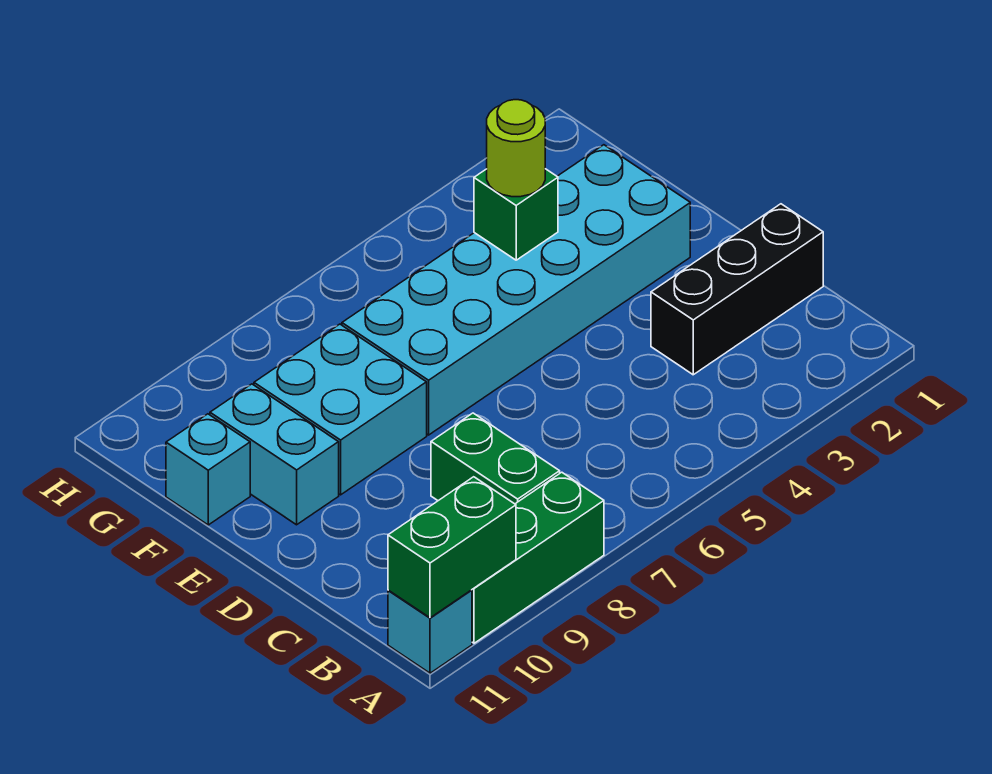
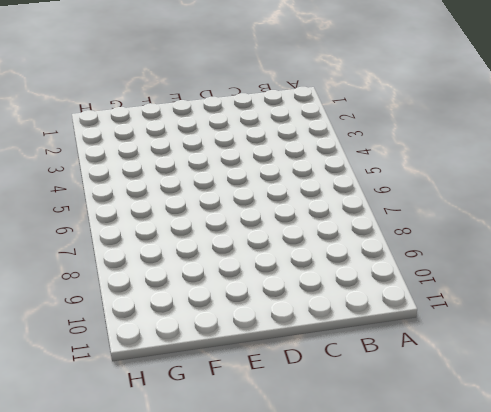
none -> green brick A8:A10 level 1
none -> cyan brick A11 level 1

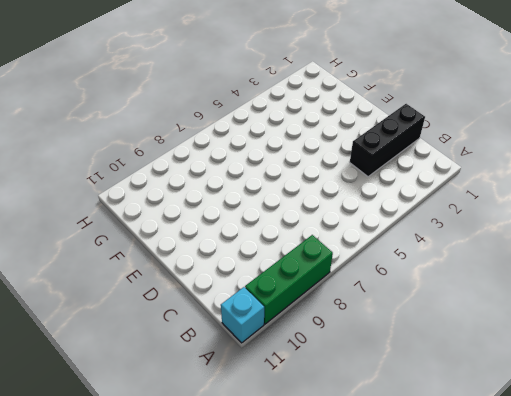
none -> green brick B8:C8 level 1
none -> cyan brick E2:F7 level 1

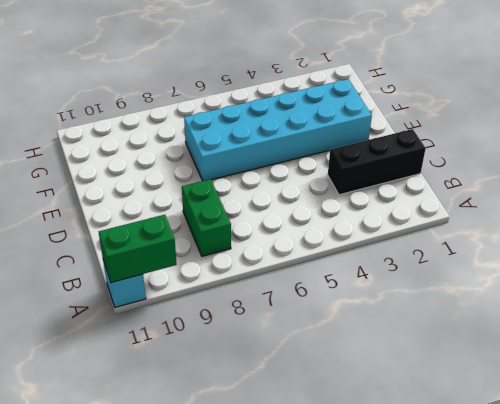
none -> green brick A8:A10 level 1
none -> cyan brick E8:F9 level 1

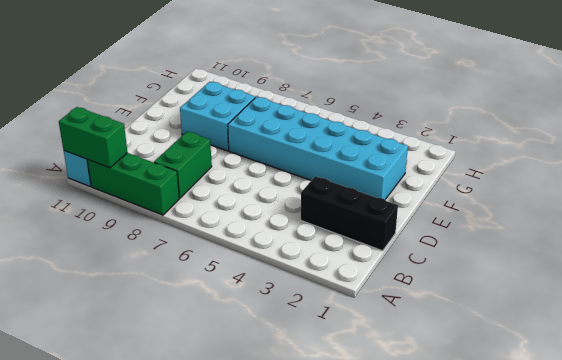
none -> cyan brick E10:F10 level 1
none -> cyan brick F11 level 1

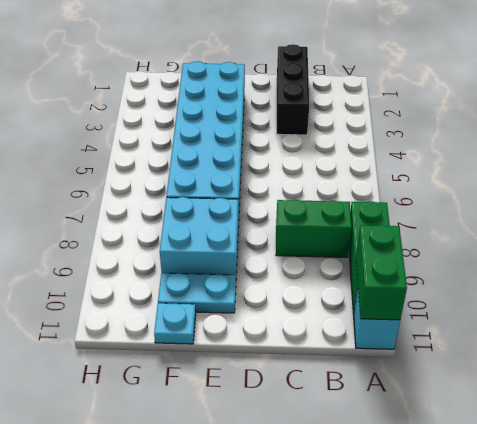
cyan plate E10:F10 level 1 -> cyan brick E10:F10 level 1
cyan plate F11 level 1 -> cyan brick F11 level 1
none -> green brick F4 level 2
none -> lime round brick F4 level 3

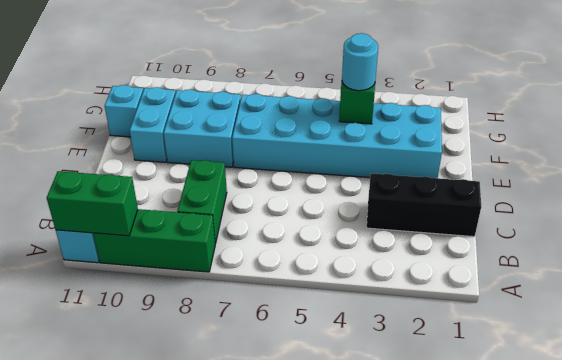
cyan round brick F4 level 3 -> lime round brick F4 level 3

